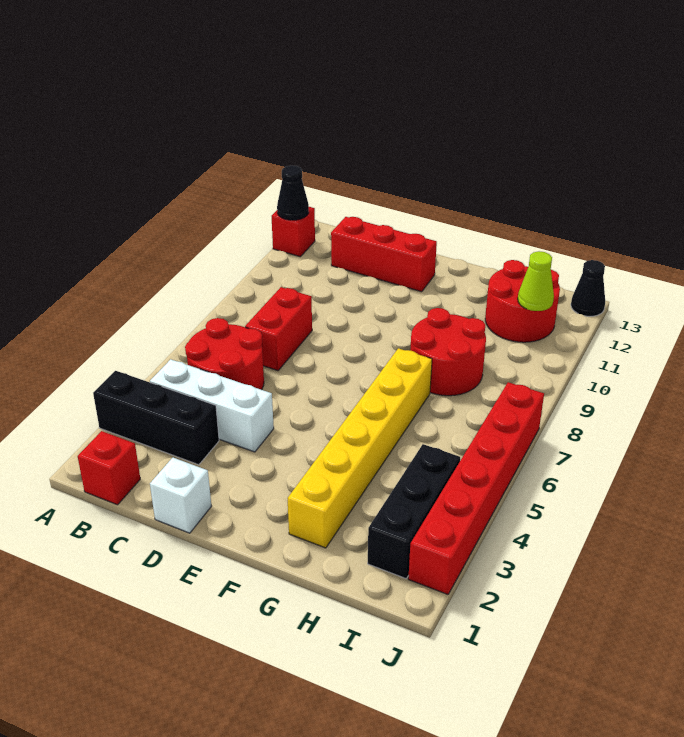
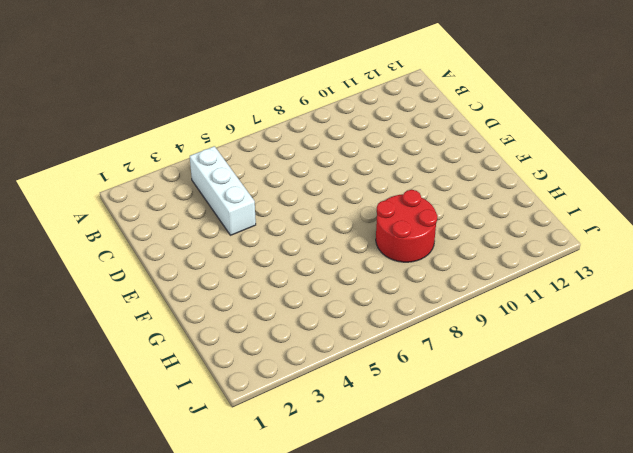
none -> black brick A3:C3 level 1
none -> red brick A12 level 1
none -> red brick B1 level 1

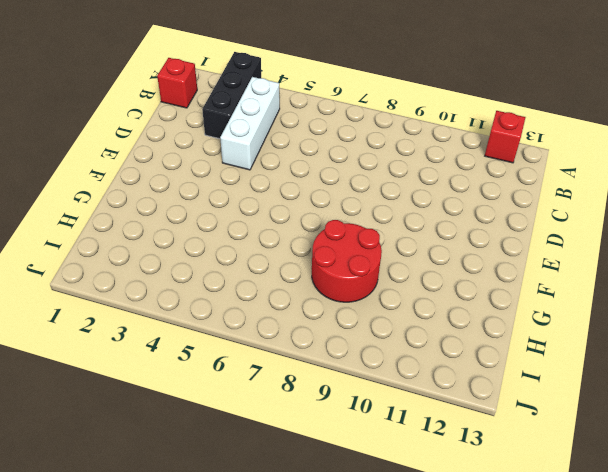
none -> red round brick B5:C6 level 1
none -> red brick C7:C8 level 1
none -> red brick C12:E12 level 1

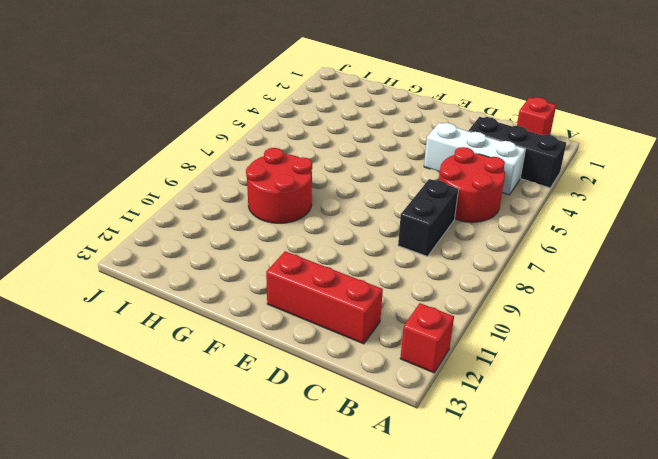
black brick C7:C8 level 1 -> red brick C7:C8 level 1
none -> white brick D1 level 1
none -> yellow brick G2:G7 level 1
none -> red round brick H11:I12 level 1

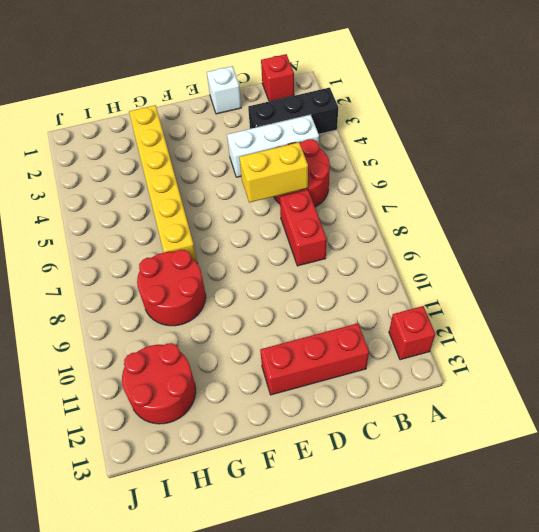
yellow brick C6:D6 level 2 -> none
none -> black brick I2:I4 level 1
none -> red brick J2:J7 level 1
none -> black cone J13 level 1

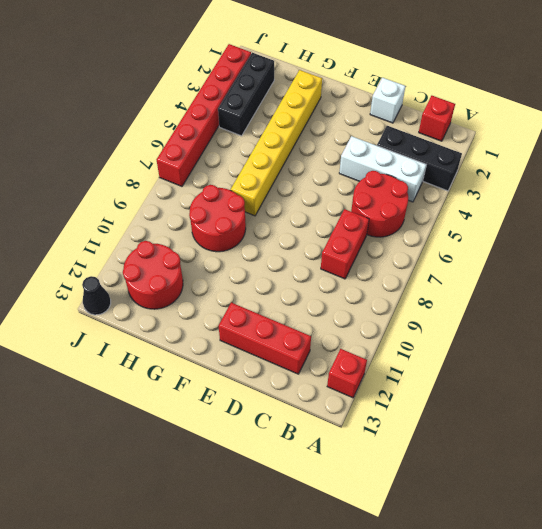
none -> black cone A12 level 2
none -> lime cone I11 level 2

